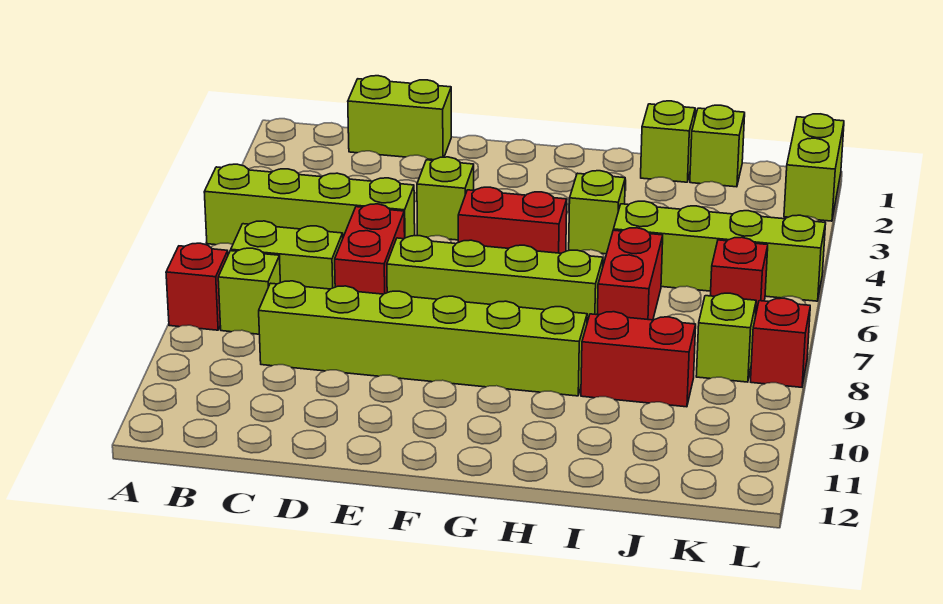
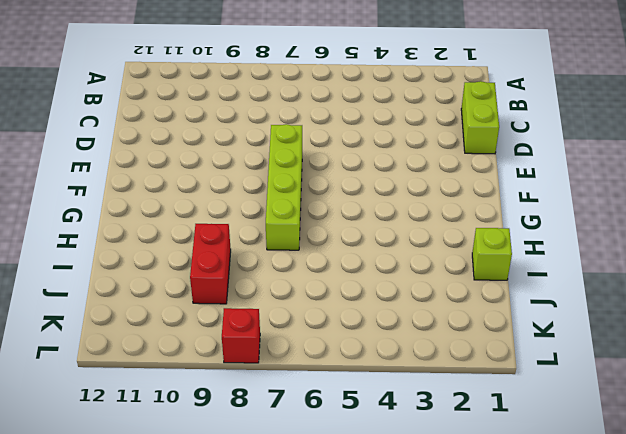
none -> lime brick A5:D5 level 1
none -> red brick A8 level 1
none -> lime brick B7:C7 level 1

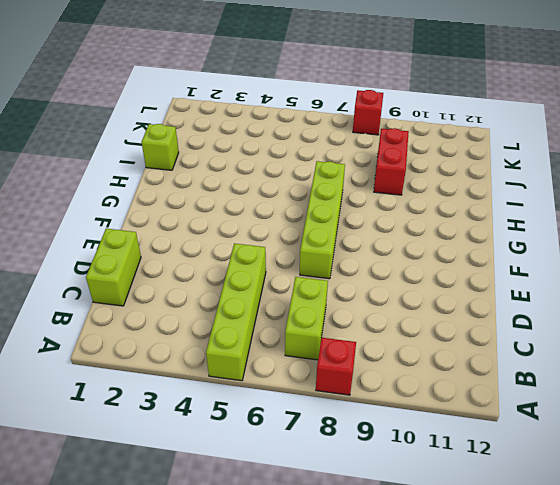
none -> lime brick B8 level 1
none -> lime brick C9:H9 level 1
none -> red brick D6:D7 level 1

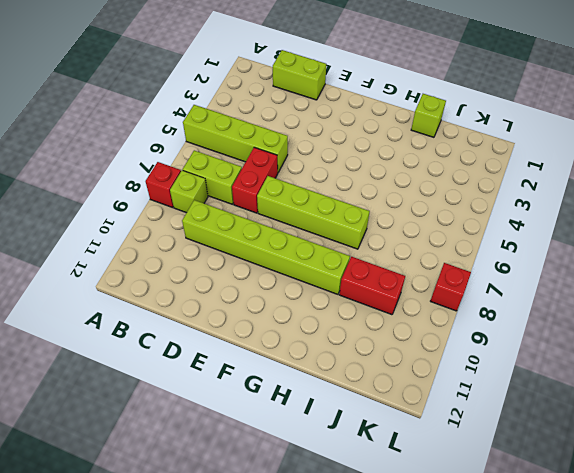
none -> lime brick E4 level 1
none -> red brick F5:G5 level 1
none -> lime brick H4 level 1

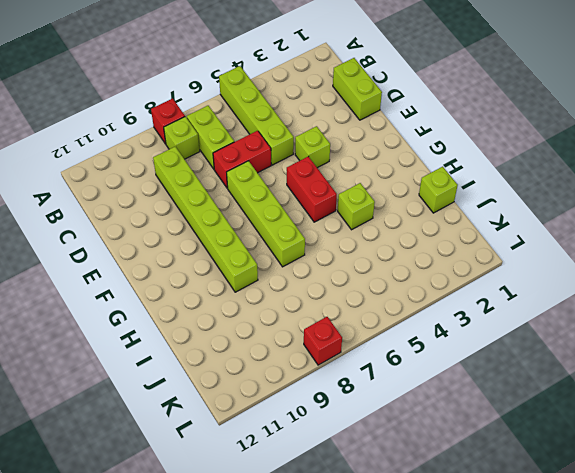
none -> lime brick I5:L5 level 1
none -> red brick I6:I7 level 1
none -> red brick I9:J9 level 1

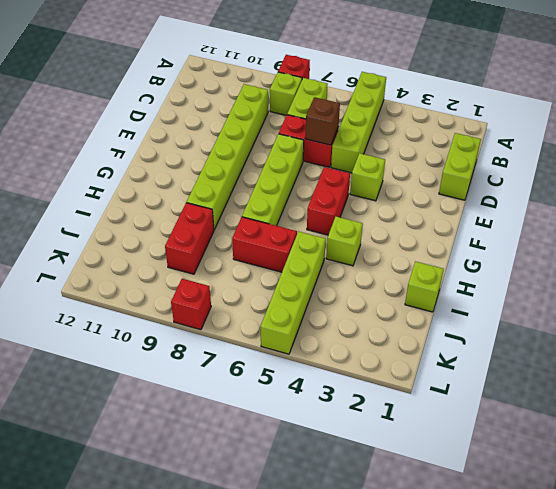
brown brick D6 level 2 -> none
none -> lime brick J1 level 1
none -> red brick K6 level 1
none -> lime brick K8 level 1

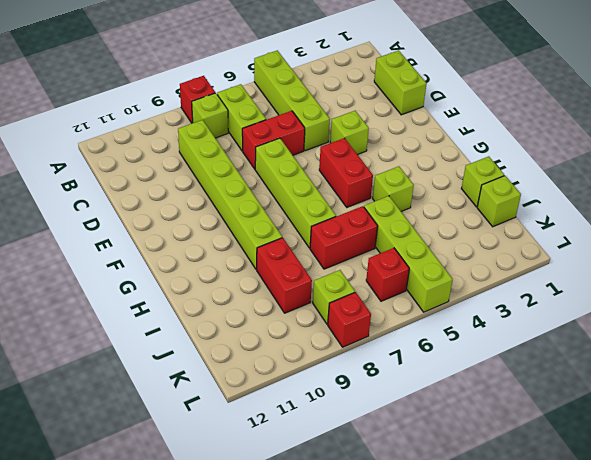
none -> lime brick L1:L2 level 1

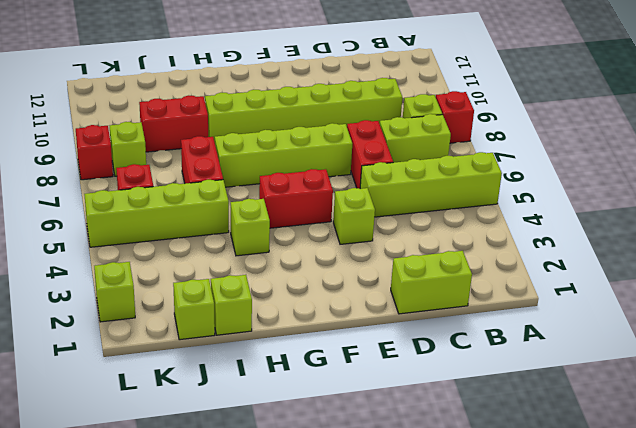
lime brick L2 level 1 -> lime brick L1:L2 level 1

